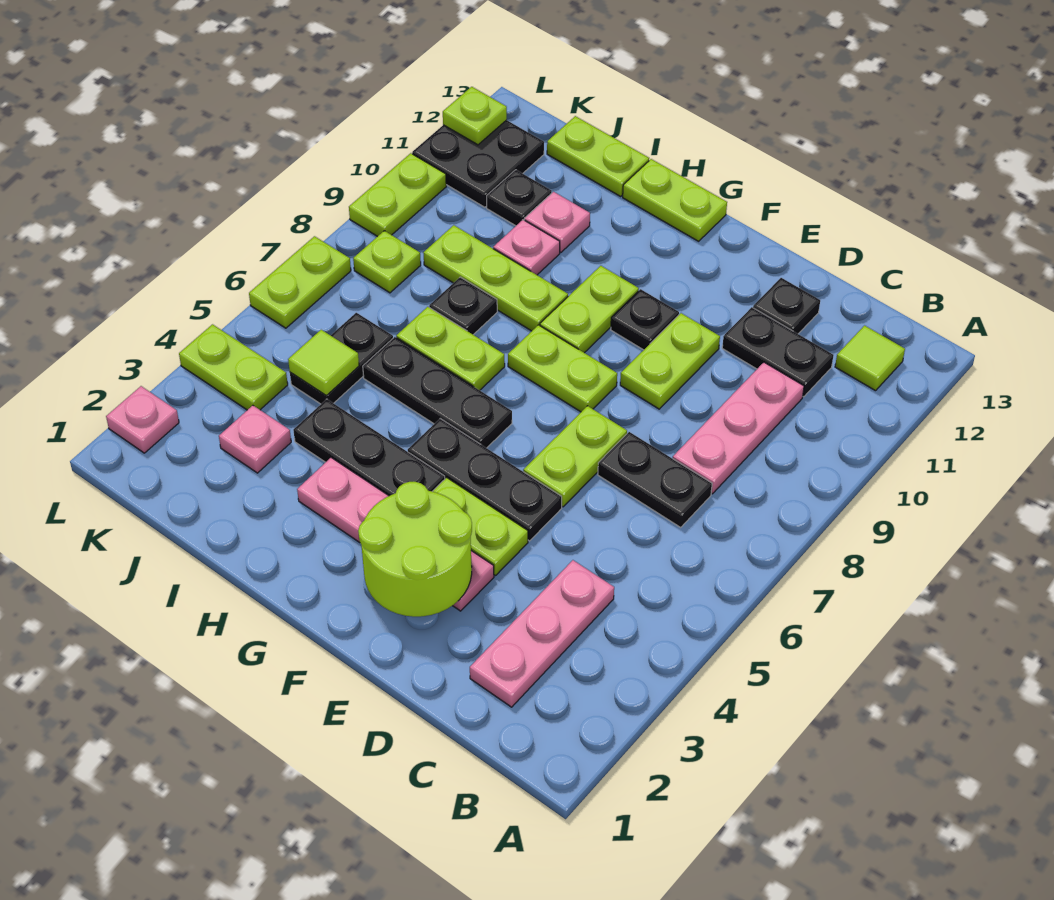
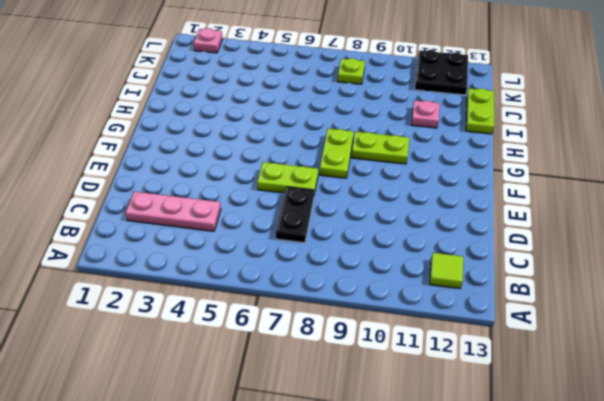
none -> pink plate C8:C10 level 1
none -> black plate C11:D11 level 1
none -> black plate D12 level 1
none -> pink plate E3:H3 level 1

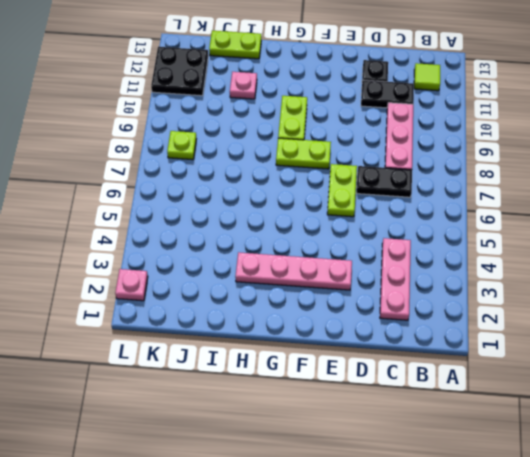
none -> lime plate E4:F4 level 1
none -> black plate E5:G5 level 1
none -> lime plate E9:E10 level 1
none -> black plate F10 level 1

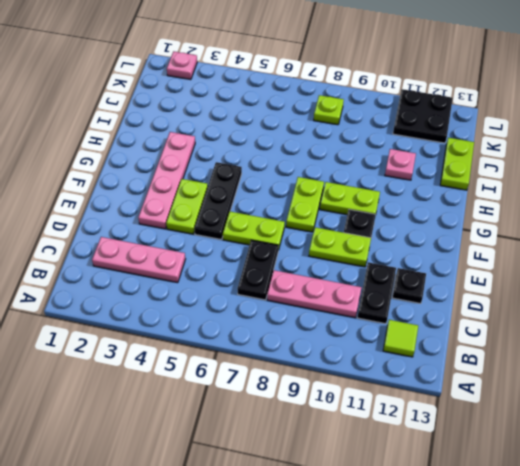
none -> black plate G4:I4 level 1
none -> black plate G6:I6 level 1
none -> lime plate G13:H13 level 1
none -> lime plate H7:I7 level 1

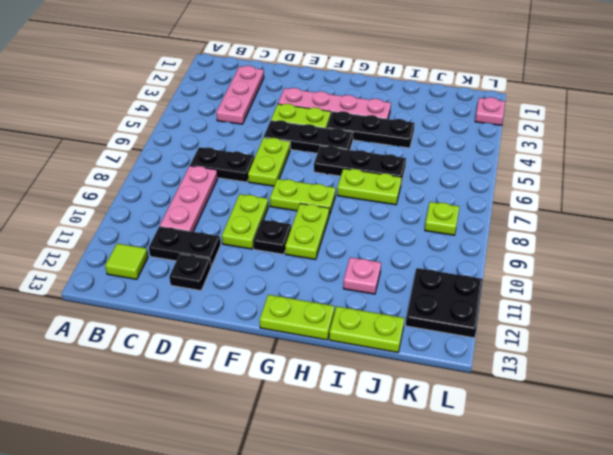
none -> lime plate H9:J9 level 1
none -> black plate I8 level 1
none -> pink plate I10 level 1
none -> pink plate J3 level 1

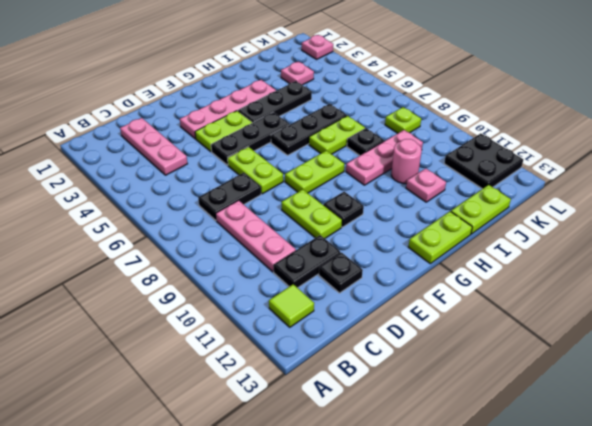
pink plate H9:J9 level 1 -> lime plate H9:J9 level 1
pink round brick I10 level 1 -> pink plate I10 level 1
none -> lime plate G9:G10 level 1
none -> black plate J5:J6 level 1
none -> black plate J11 level 1
none -> lime plate K4:L4 level 1

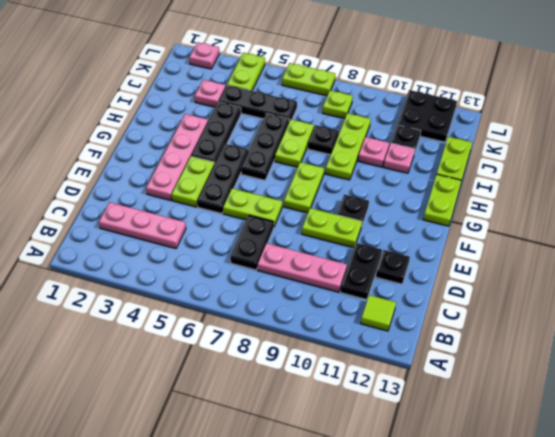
black plate J4:J6 level 1 -> black plate J5:J6 level 1
none -> lime plate G9:G10 level 1
none -> lime plate L9:L10 level 1
none -> lime round brick E2:F3 level 2
none -> lime tile J5 level 2

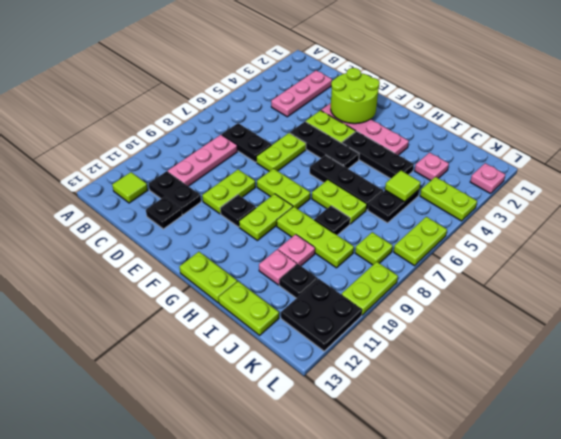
none -> lime plate L12 level 2

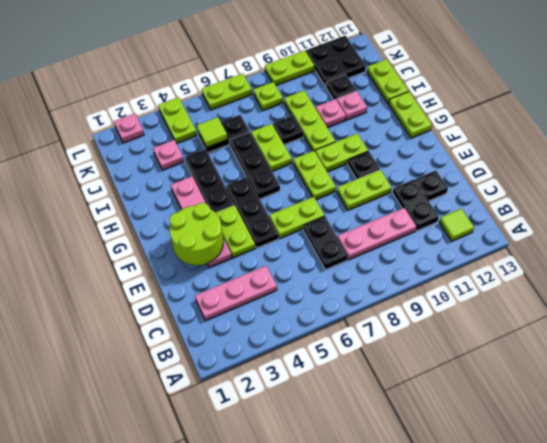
none -> lime plate L12 level 2

